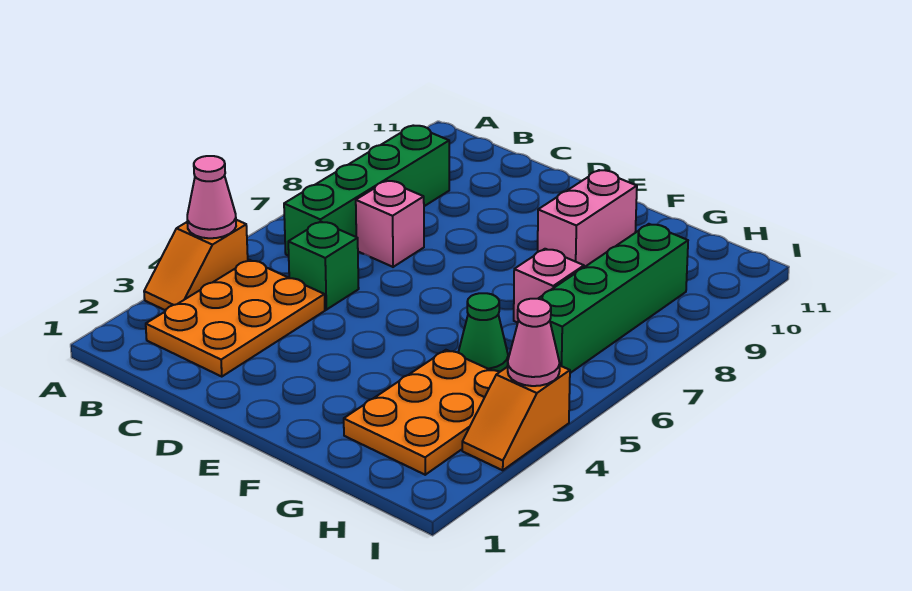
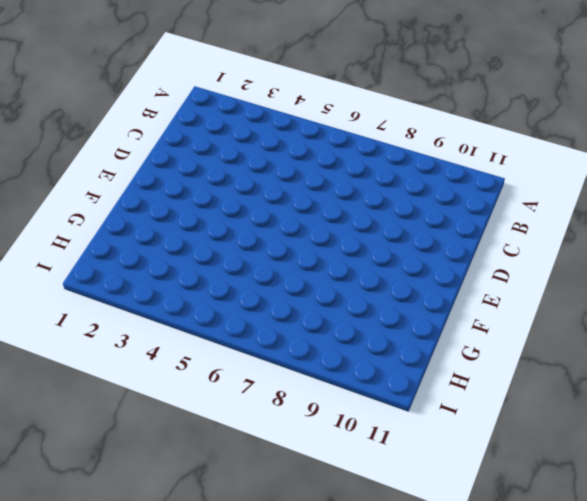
none -> orange slope A3:A4 level 1 top 4
none -> orange plate B2:C4 level 1
none -> green brick B6:B9 level 1

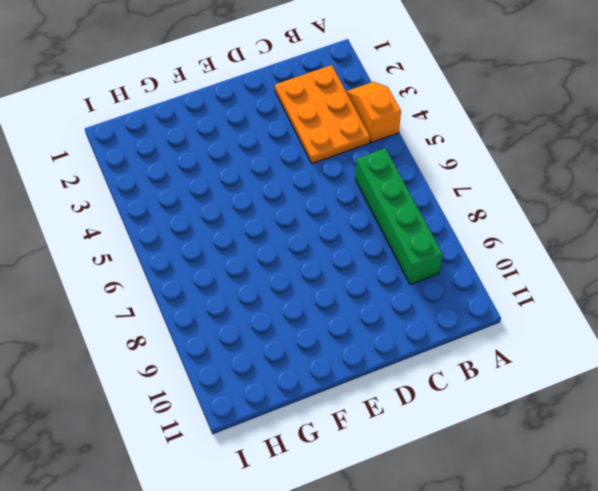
none -> green brick C5 level 1
none -> pink brick C7 level 1
none -> pink brick F9:F10 level 1

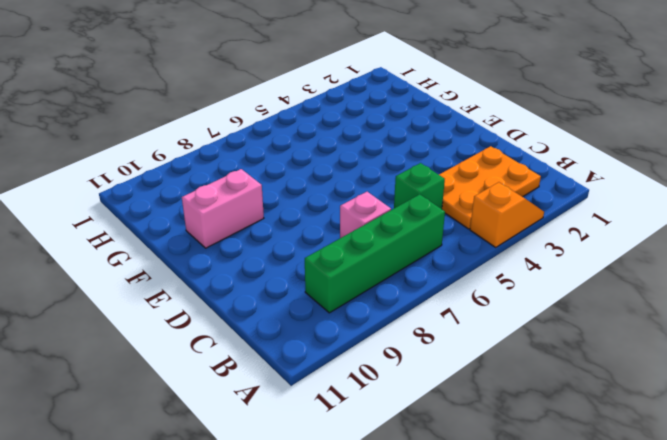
none -> orange plate G2:H4 level 1
none -> green cone G5 level 1
none -> pink brick G7 level 1

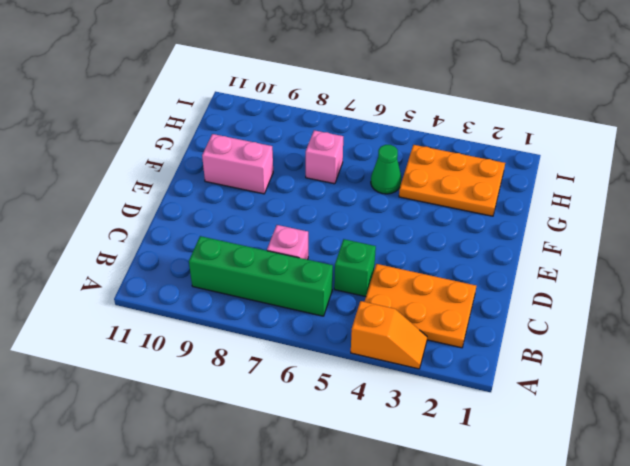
none -> green brick H6:H9 level 1
none -> orange slope I3:I4 level 1 top 4
none -> pink cone A4 level 2

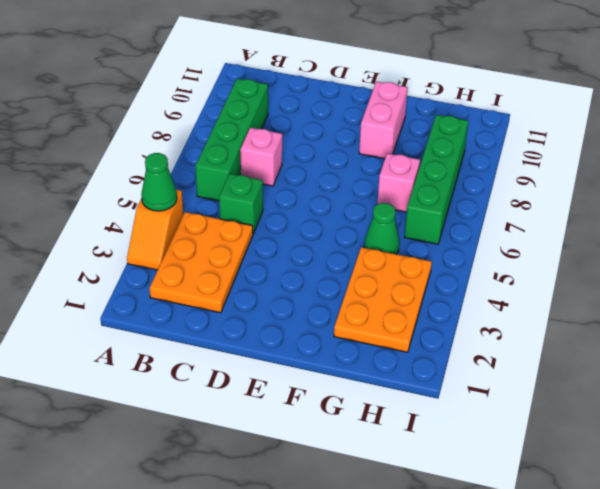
green cone A4 level 2 -> pink cone A4 level 2
none -> orange slope I3:I4 level 1 top 4
none -> pink cone I4 level 2

